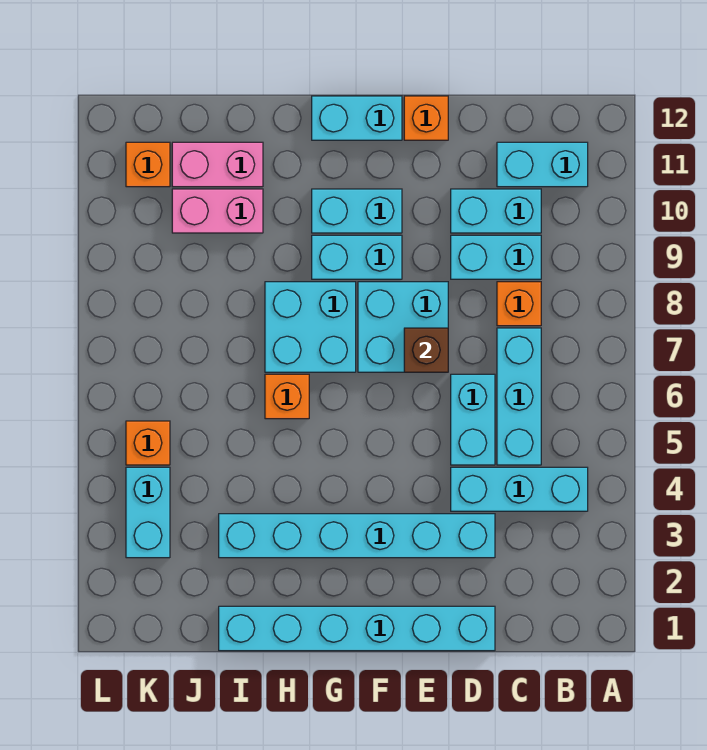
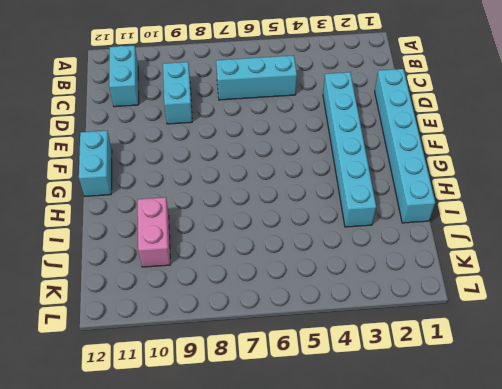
none -> cyan brick B4:D4 level 1
none -> orange brick C8 level 1
none -> cyan brick C10:D10 level 1

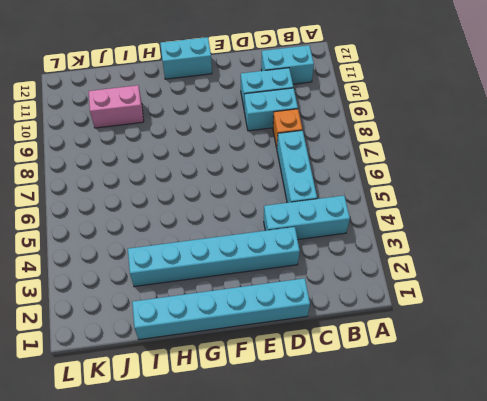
none -> cyan brick D5:D6 level 1
none -> cyan brick E7:F8 level 1
none -> orange brick E12 level 1

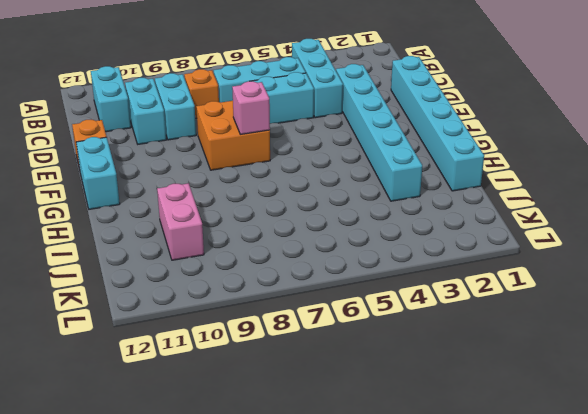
orange brick E7:F8 level 1 -> cyan brick E7:F8 level 1
pink brick F7 level 2 -> none
none -> cyan brick F9:G9 level 1
none -> cyan brick F10:G10 level 1
none -> cyan brick G7:H8 level 1

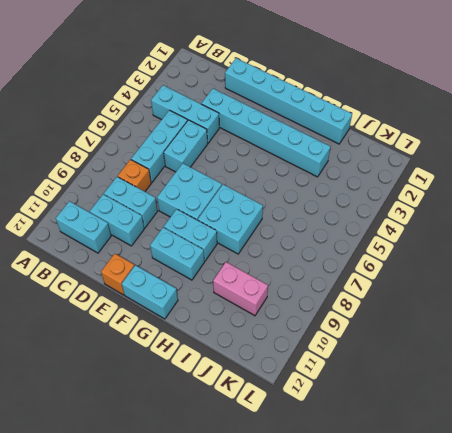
none -> orange brick H6 level 1
none -> pink brick I11:J11 level 1
none -> cyan brick K3:K4 level 1

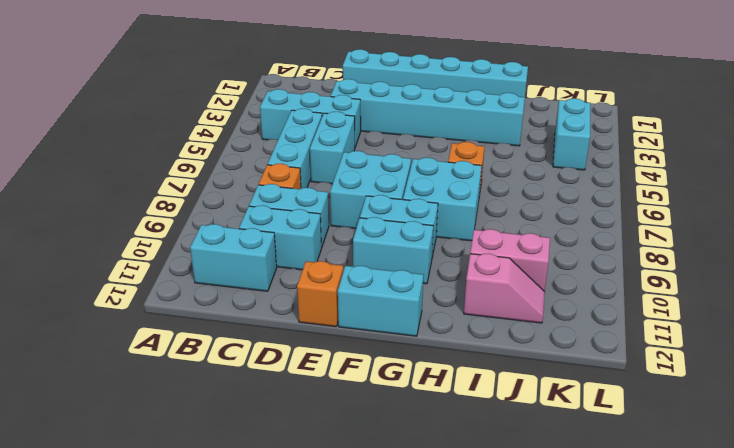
pink slope I11:J11 level 1 top I -> pink brick I11:J11 level 1
none -> orange brick K5 level 1
none -> orange brick K11 level 1
none -> brown brick E7 level 2

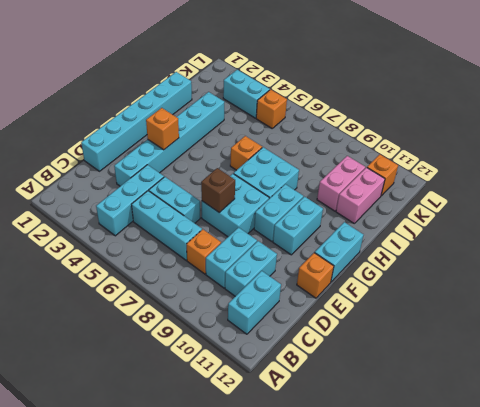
orange brick F3 level 2 -> none

